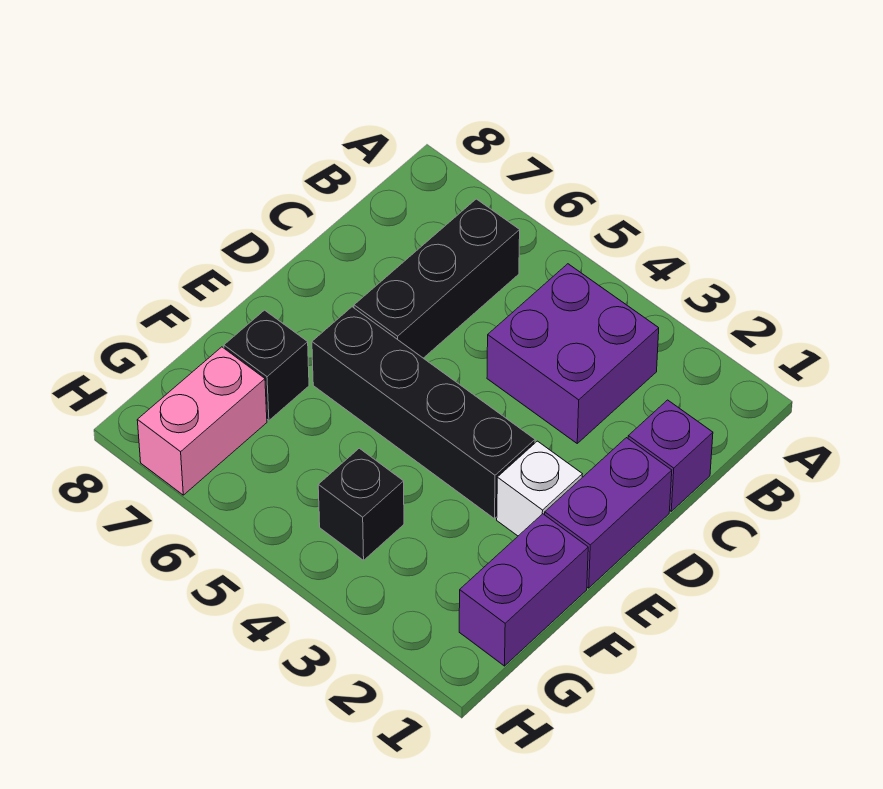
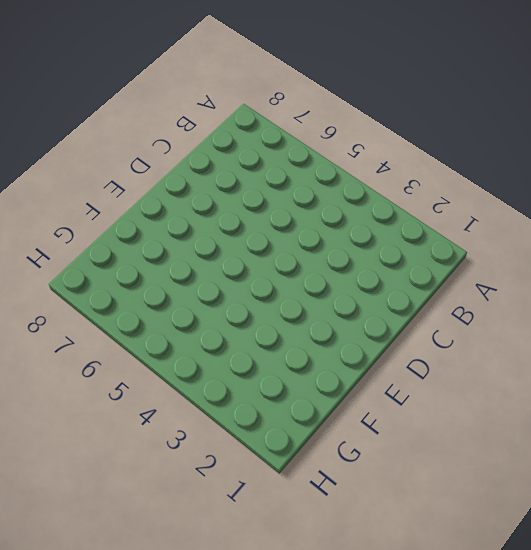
none -> purple brick B3:C4 level 1
none -> black brick B6:D6 level 1

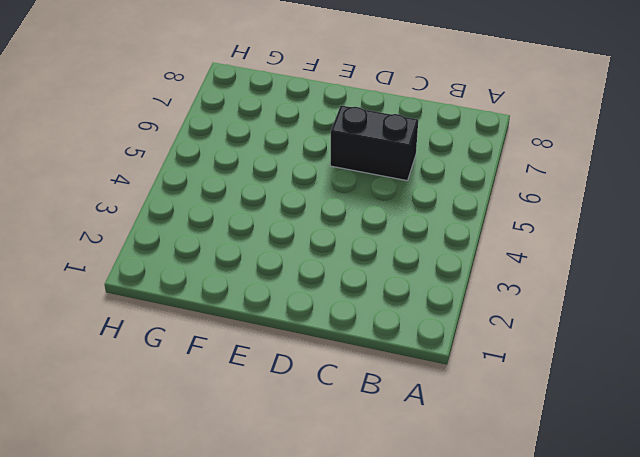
black brick C6:D6 level 1 -> black brick B6:D6 level 1
none -> purple brick B3:C4 level 1
none -> purple brick C1 level 1

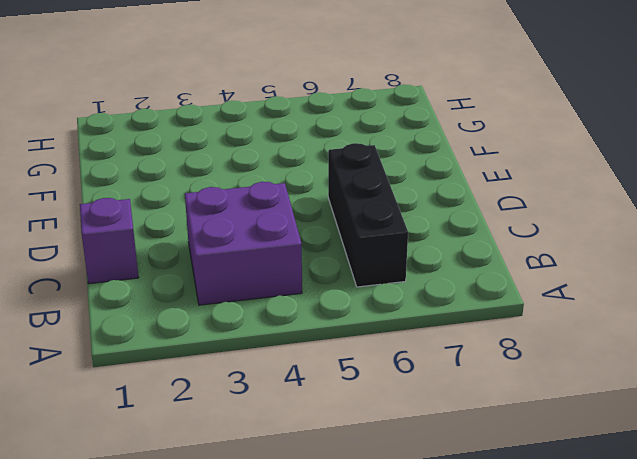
none -> purple brick D1:E1 level 1
none -> white brick E2 level 1

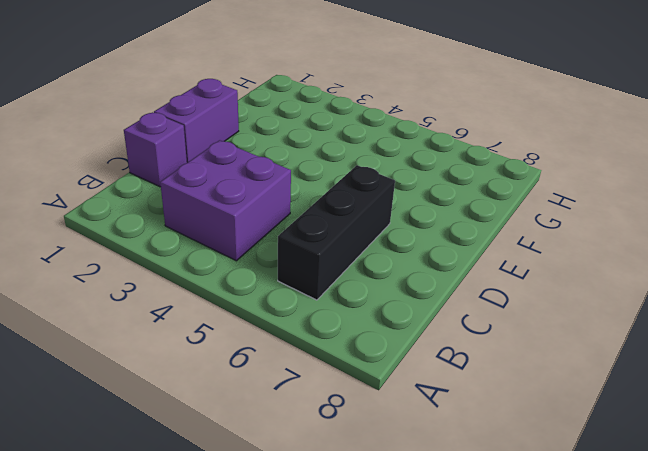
none -> white brick E2 level 1
none -> black brick E3:E6 level 1

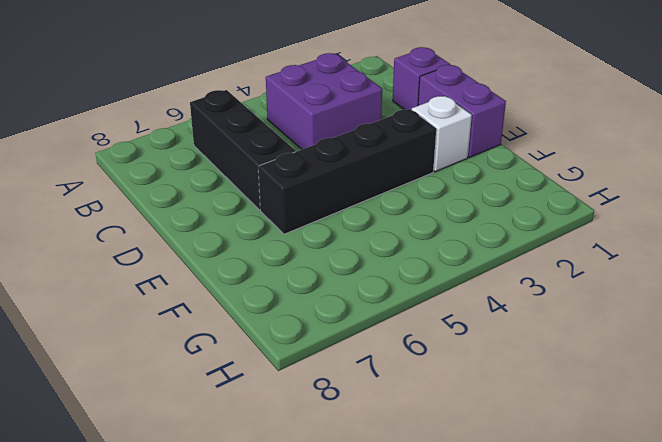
none -> purple brick F1:G1 level 1
none -> black brick F7 level 1

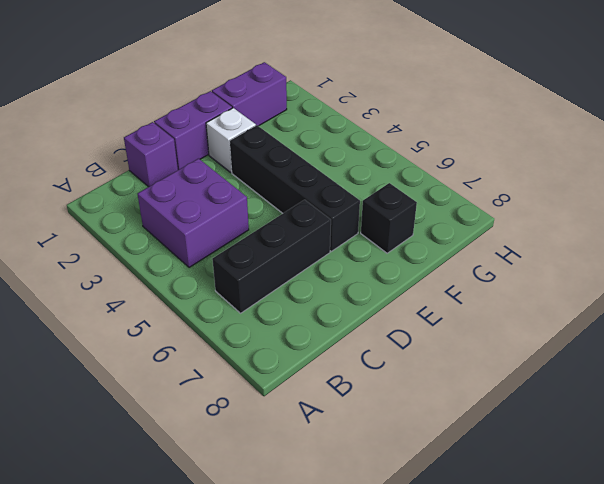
none -> black brick G4 level 1
none -> pink brick G7:H7 level 1

